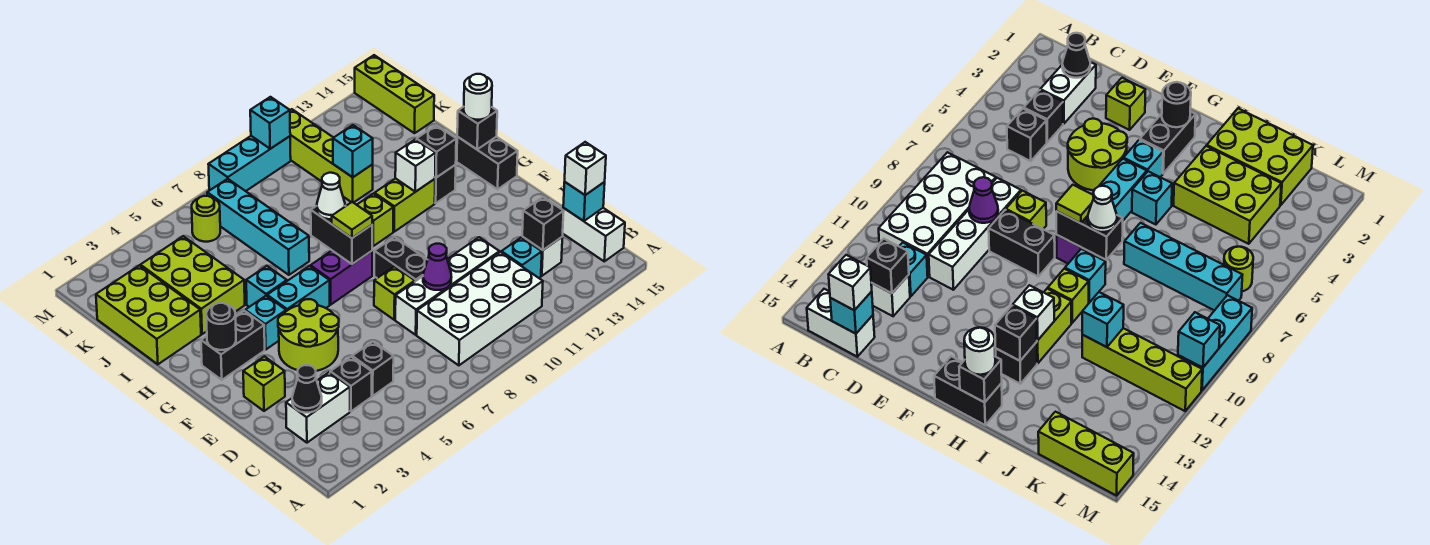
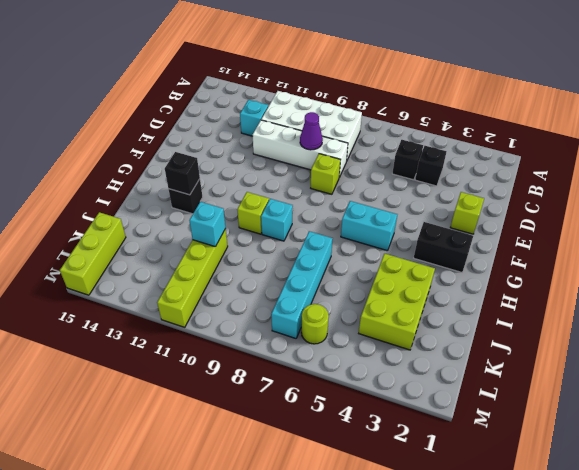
none -> white brick B15:C15 level 1
none -> white brick C2:C3 level 1
none -> white brick C13 level 1
none -> lime round brick E4:F5 level 1

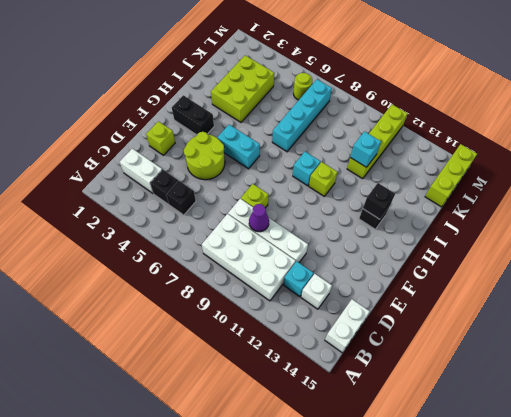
none -> black brick E9:F9 level 1
none -> cyan brick G4 level 1
none -> purple brick G7:G8 level 1
none -> black brick G15:H15 level 1

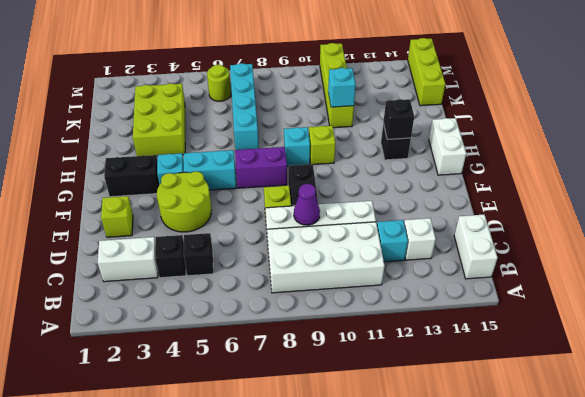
white brick G15:H15 level 1 -> black brick G15:H15 level 1
none -> cyan brick H5 level 1
none -> lime brick H11:H12 level 1
none -> lime brick I1:K2 level 1
none -> cyan brick M8:M10 level 1

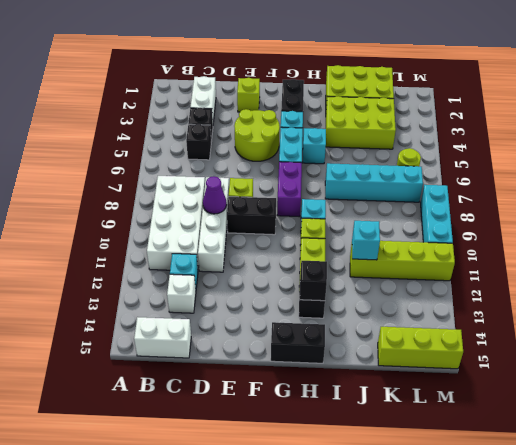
none -> black cone C2 level 2
none -> black brick C13 level 2
none -> cyan brick C15 level 2
none -> black round brick G2 level 2

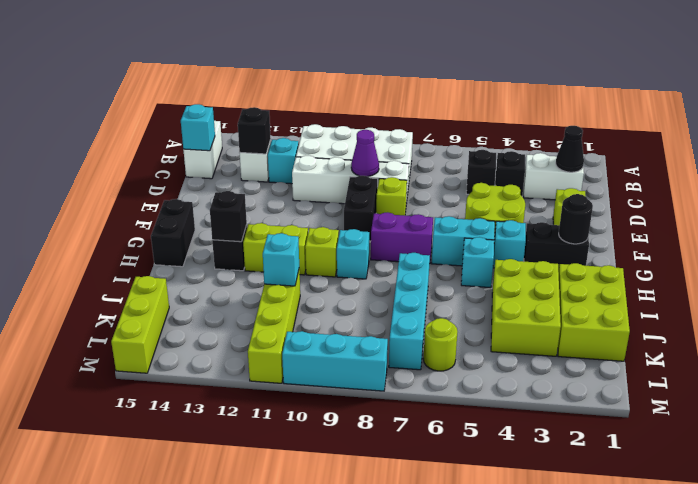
none -> black brick G8:H8 level 2
none -> white brick H12 level 2
none -> black brick H15 level 2
none -> cyan brick M10 level 2

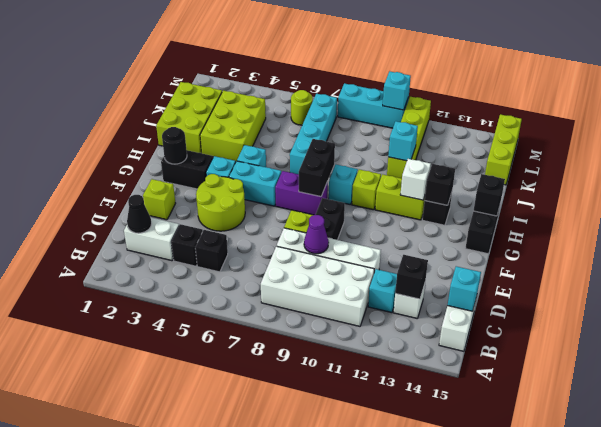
none -> white brick C15 level 3
none -> lime tile G8 level 3
none -> white cone H8 level 3
none -> white round brick H15 level 3

